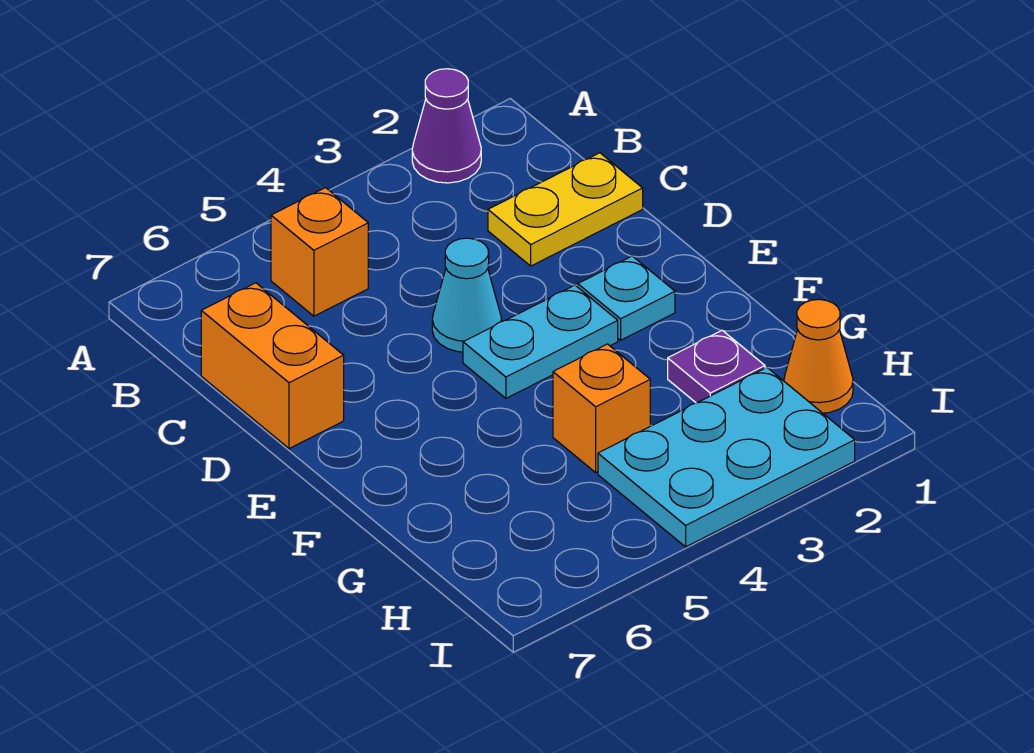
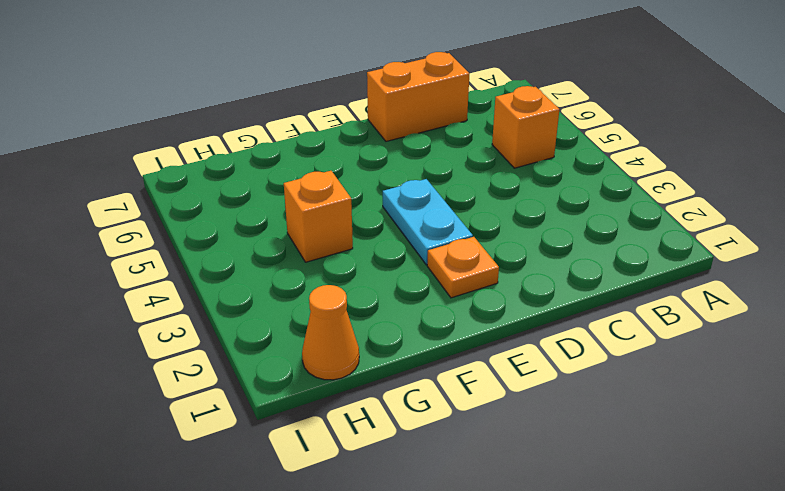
orange plate E2 level 1 -> cyan plate E2 level 1
none -> purple cone A2 level 1
none -> yellow plate C1:C2 level 1

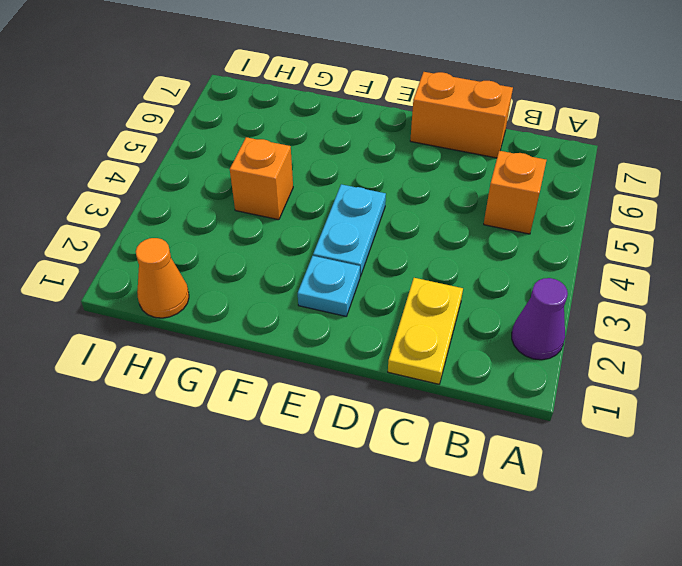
none -> cyan cone D4 level 1
none -> purple plate G2 level 1

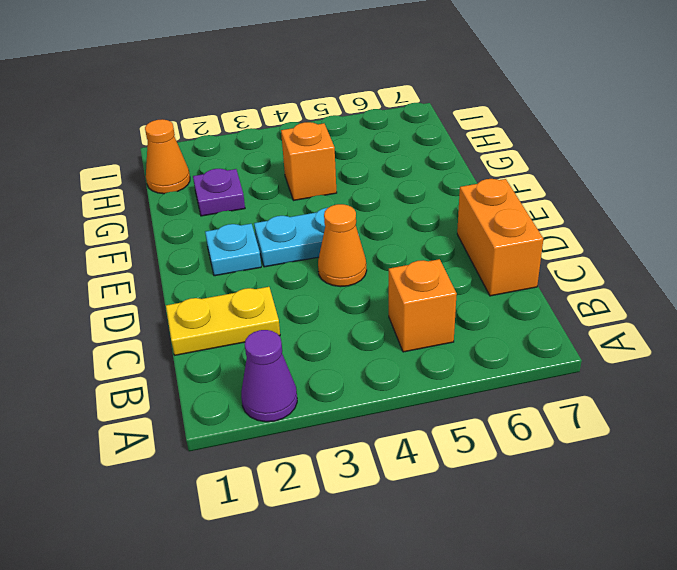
orange cone D4 level 1 -> cyan cone D4 level 1
none -> cyan plate H2:I4 level 1

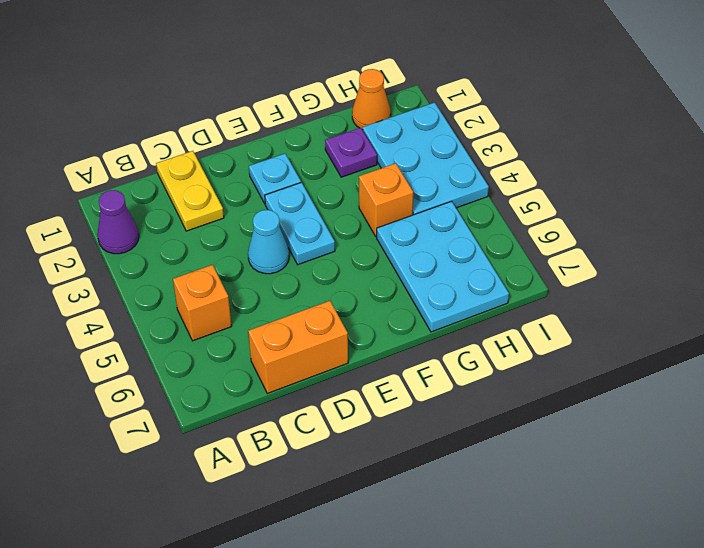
cyan plate G5:H7 level 1 -> none

